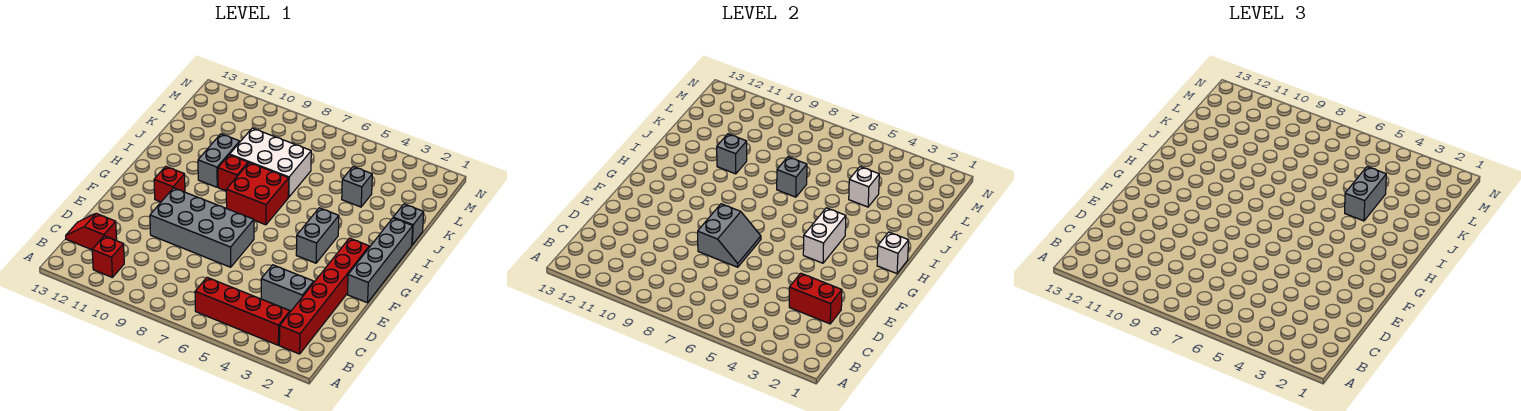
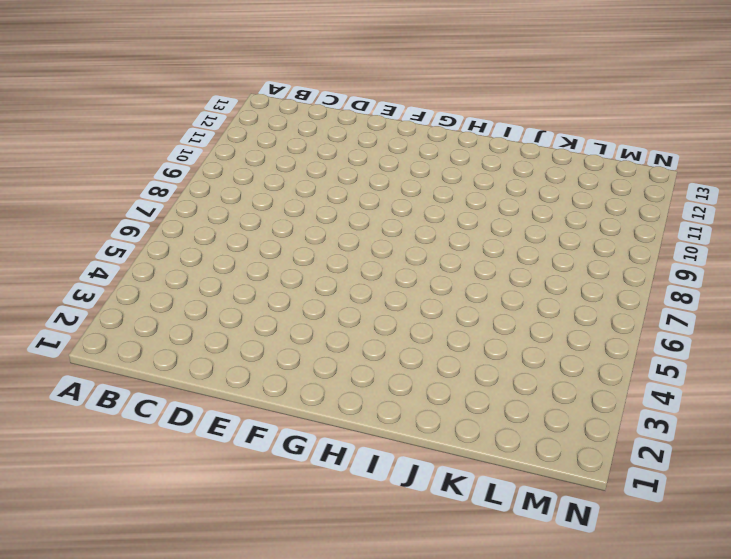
none -> red brick B2:G2 level 1
none -> red brick B3:B6 level 1
none -> red brick B11 level 1

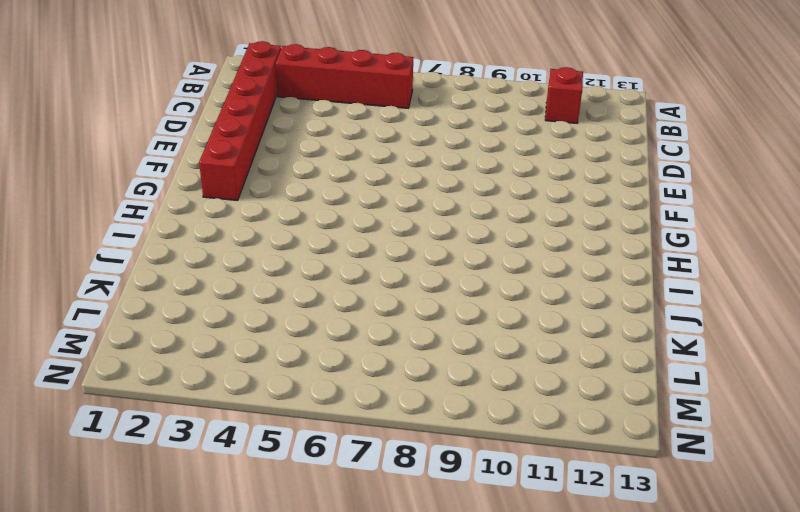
none -> red slope C12:C13 level 1 top 12
none -> grey brick D3:D4 level 1
none -> grey brick E7:F10 level 1

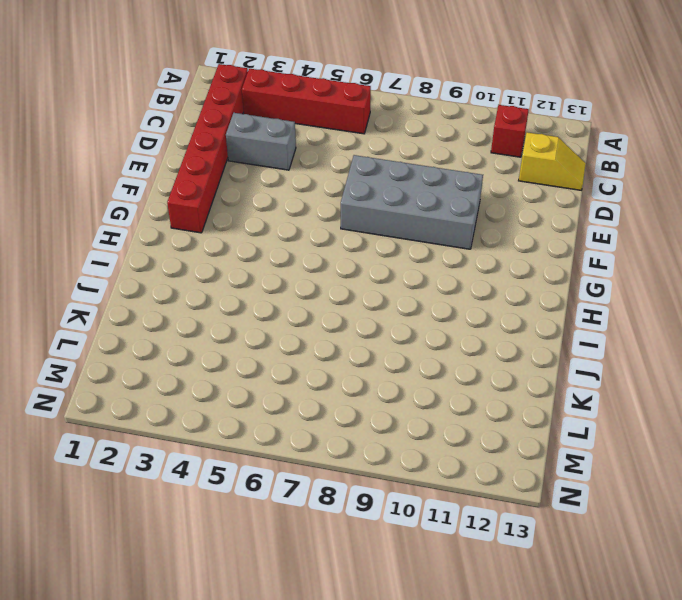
yellow slope C12:C13 level 1 top 12 -> red slope C12:C13 level 1 top 12
none -> grey brick F1:I1 level 1
none -> grey brick G4:H4 level 1
none -> red brick G11 level 1

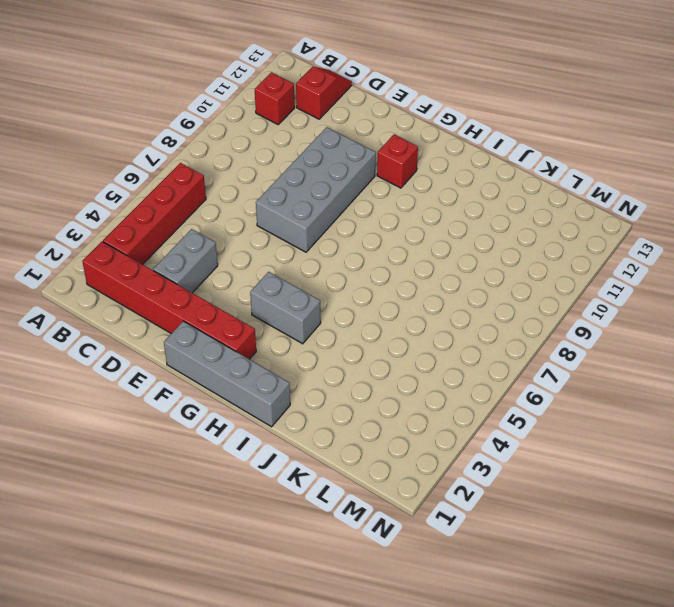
none -> red brick H7:I8 level 1
none -> red brick I9 level 1
none -> grey brick I10:J10 level 1

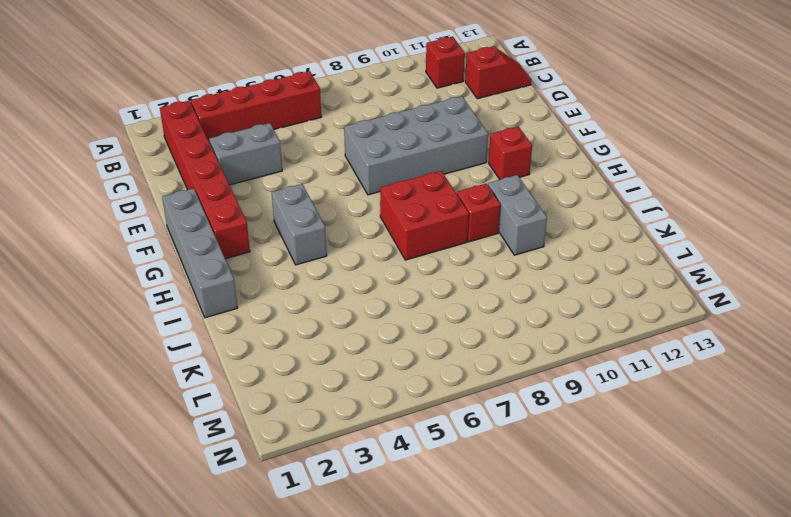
none -> grey brick J1 level 1
none -> white brick J7:K9 level 1
none -> grey brick K4 level 1

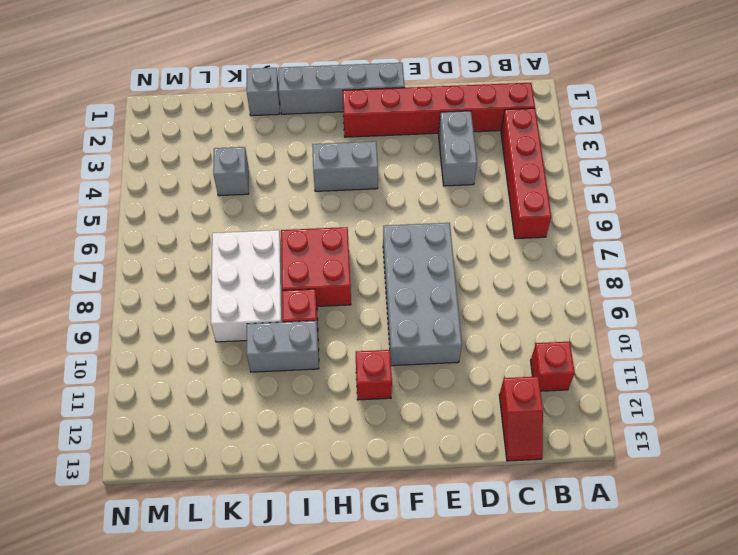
none -> red brick D2:D3 level 2
none -> grey slope E7:F8 level 2 top 8
none -> white brick G4:H4 level 2

